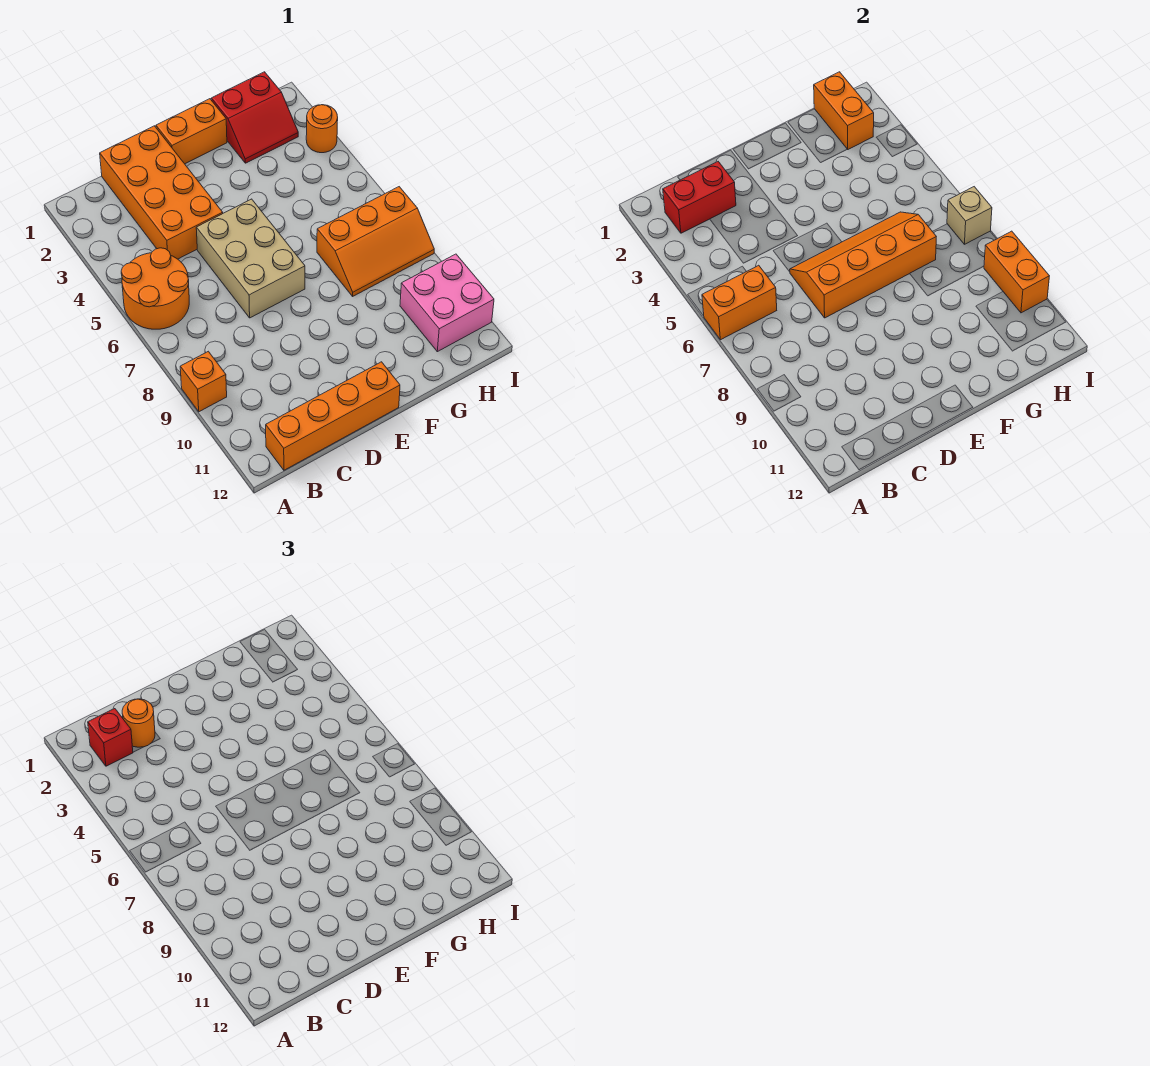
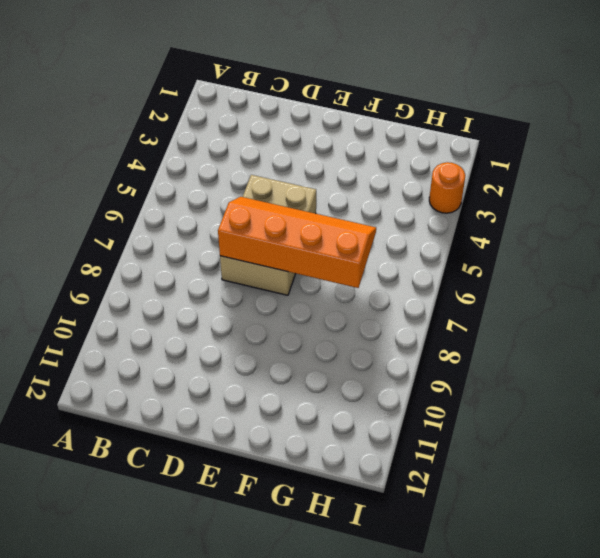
none -> orange round brick A5:B6 level 1
none -> orange brick A9 level 1
none -> orange brick B12:E12 level 1

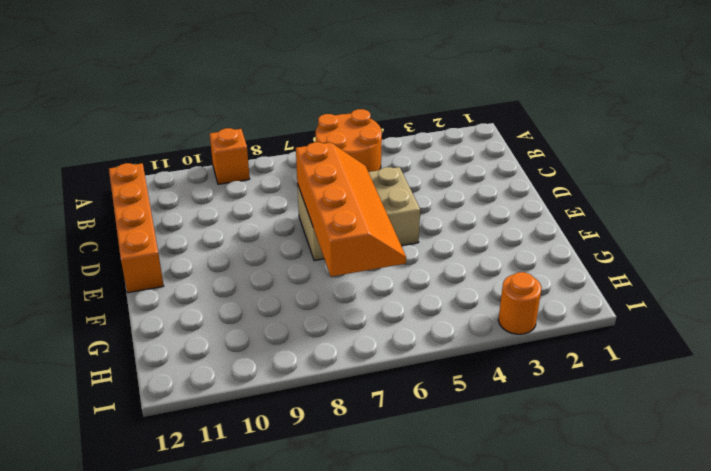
none -> orange brick C1:D4 level 1
none -> orange brick E1:F1 level 1
none -> red slope G1:H2 level 1 top 1

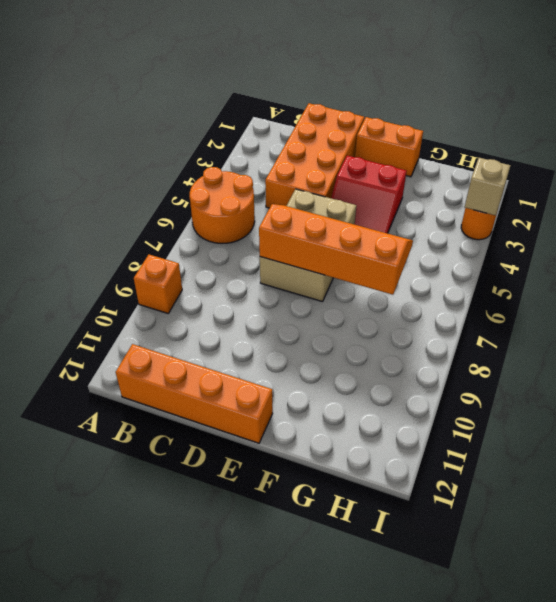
red slope E3:F4 level 1 top 3 -> red slope G1:H2 level 1 top 1
tan brick I3 level 2 -> tan brick I7 level 2
none -> orange slope G7:I8 level 1 top 7
none -> pink brick H10:I11 level 1
none -> orange brick A6:B6 level 2

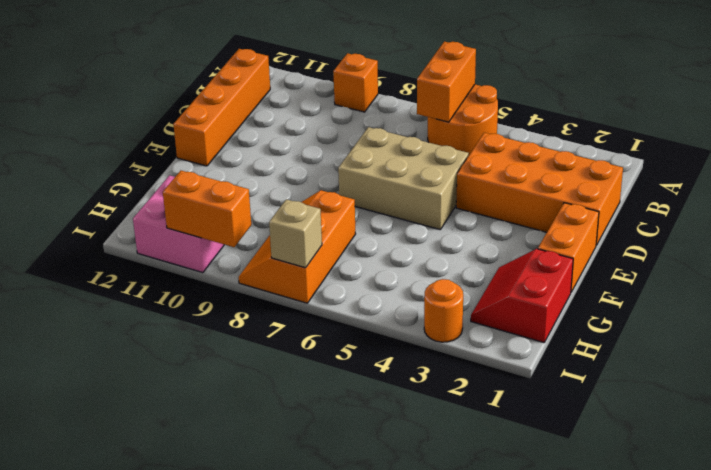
none -> red brick B2:C2 level 2
none -> orange slope D6:G7 level 2 top 7
none -> orange brick H1:H2 level 2

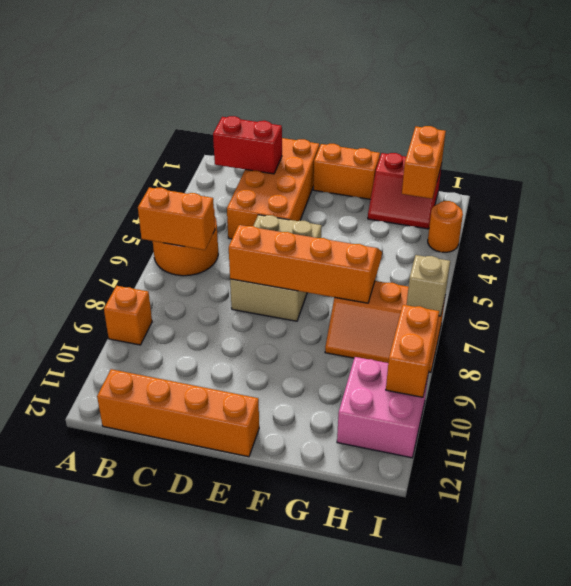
none -> red brick B2 level 3
none -> orange round brick C2 level 3

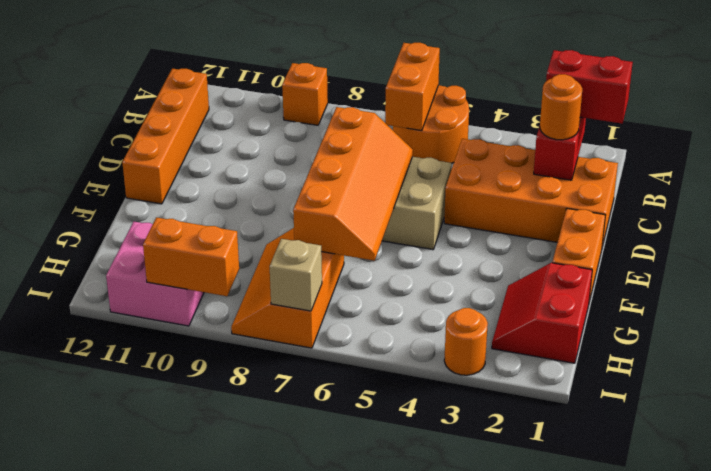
red brick B1:B2 level 3 -> red brick B2 level 3
none -> orange brick H1:H2 level 2

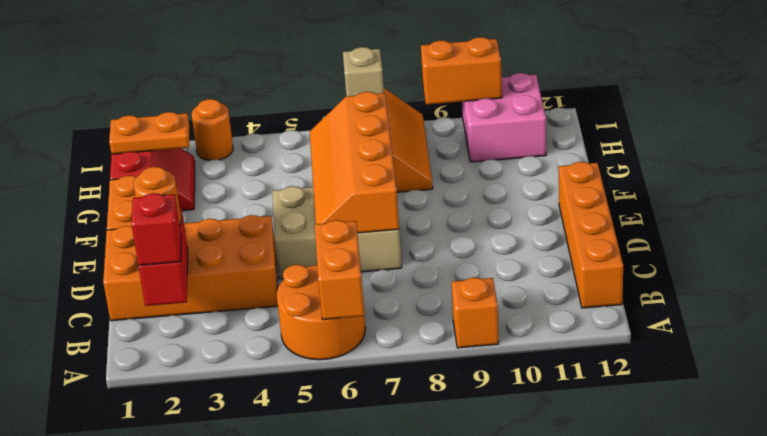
orange plate H1:H2 level 2 -> orange brick H1:H2 level 2

